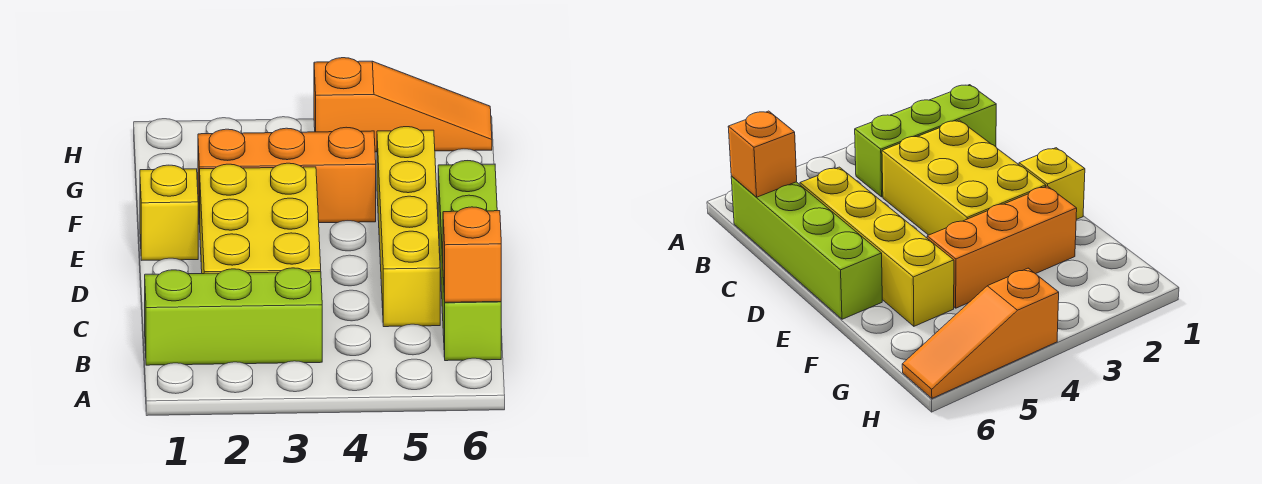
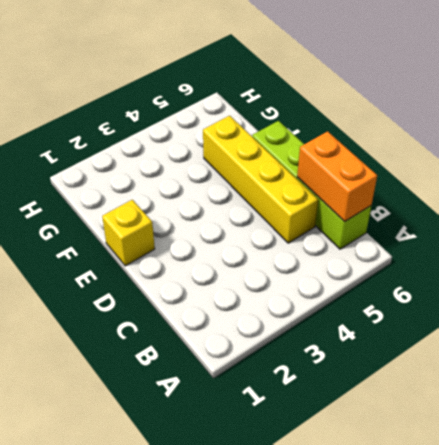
orange brick B6:C6 level 2 -> orange brick B6 level 2
none -> lime brick B1:B3 level 1
none -> yellow brick C2:E3 level 1

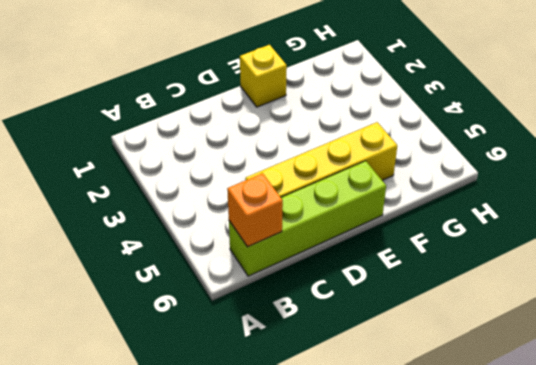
none -> lime brick B1:B3 level 1
none -> yellow brick C2:E3 level 1

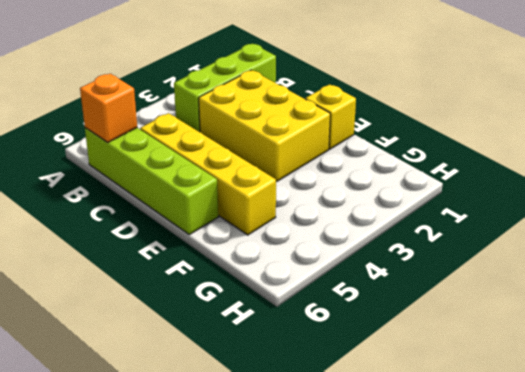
none -> orange brick F2:F4 level 1
none -> orange slope H4:H6 level 1 top 4

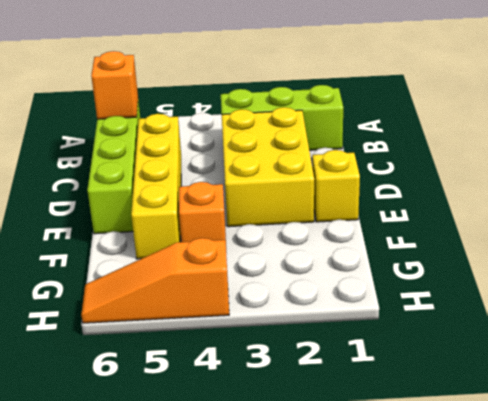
orange brick F4 level 1 -> orange brick F2:F4 level 1

